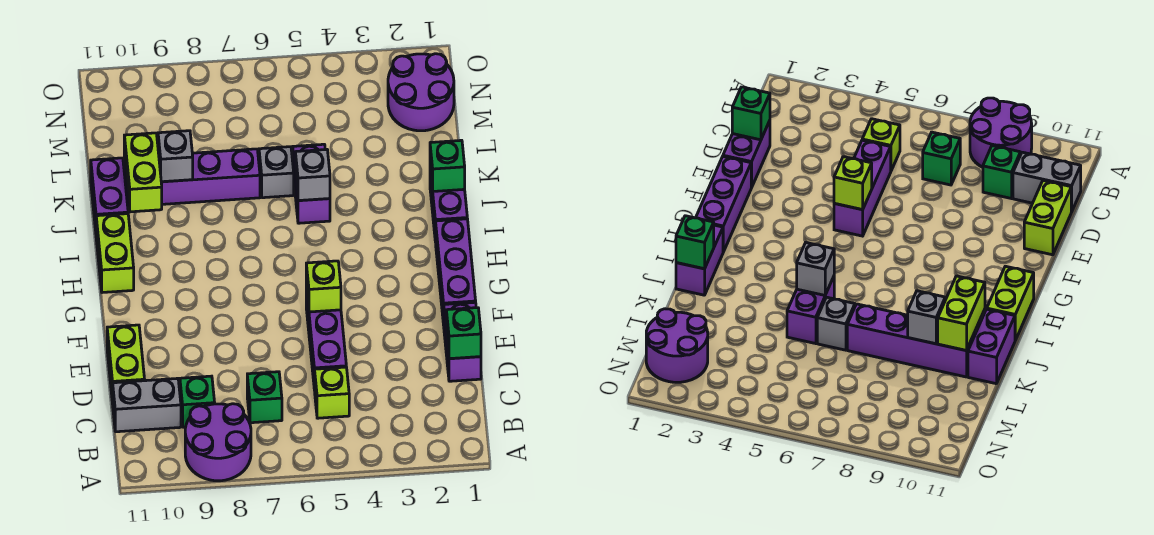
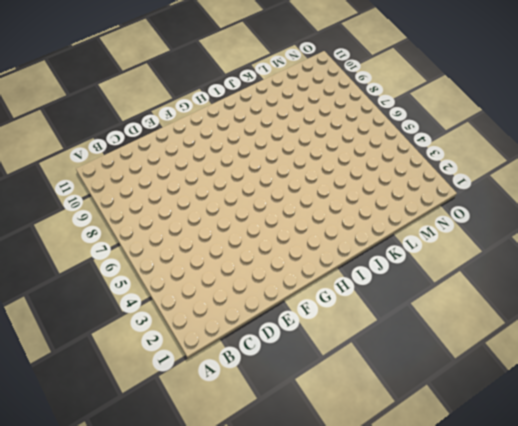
none -> purple round brick A8:B9 level 1
none -> lime brick C5 level 1
none -> green brick C7 level 1

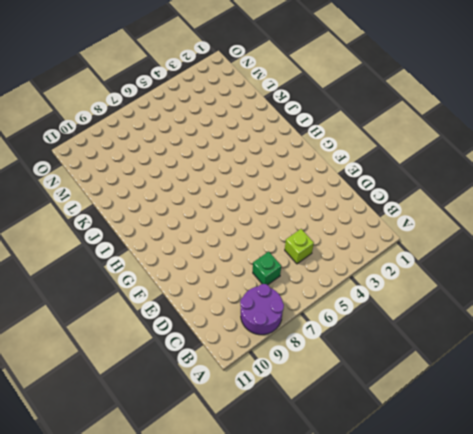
none -> green brick C9 level 1
none -> grey brick C10:C11 level 1
none -> purple brick D1:E1 level 1

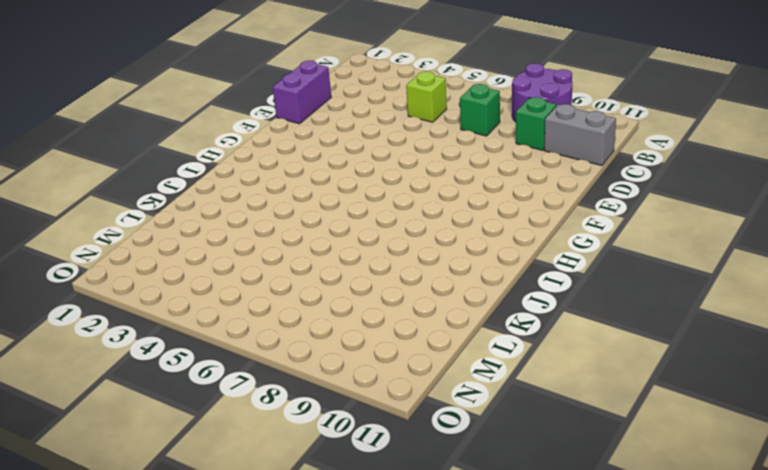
none -> purple brick D5:F5 level 1
none -> lime brick D11:E11 level 1
none -> purple brick F1:H1 level 1

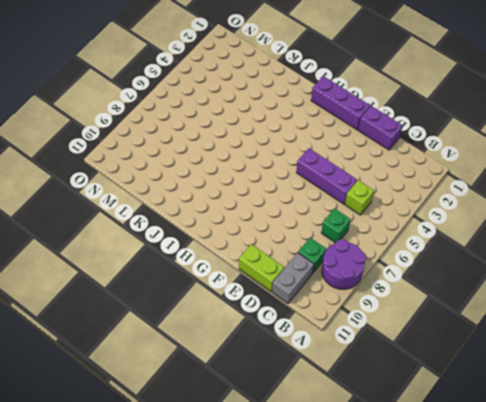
none -> lime brick H11:I11 level 1
none -> purple brick I1:J1 level 1
none -> purple brick J5:K5 level 1

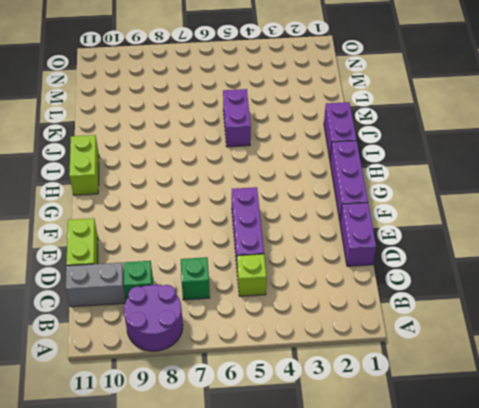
none -> purple brick J11:K11 level 1
none -> grey brick K6 level 1
none -> purple brick K7:K10 level 1

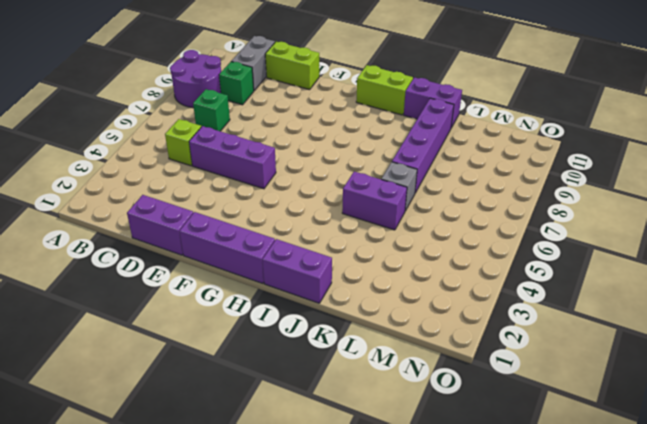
none -> purple round brick M1:N2 level 1
none -> green brick D1 level 2
none -> lime brick F5 level 2

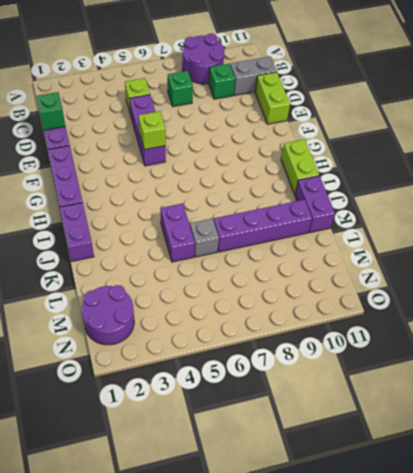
none -> green brick J1 level 2
none -> grey brick J5 level 2
none -> lime brick J10:K10 level 2

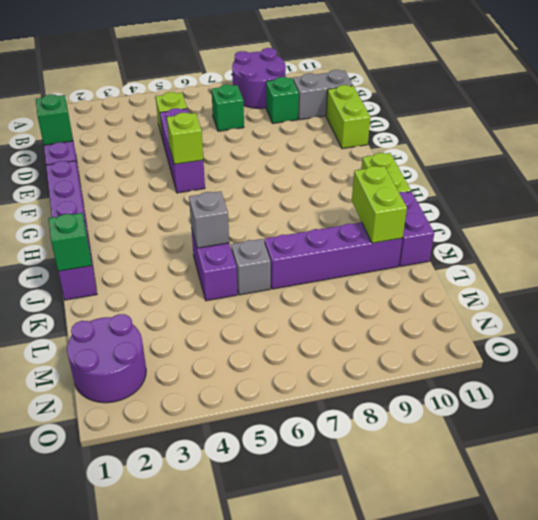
none -> grey brick K9 level 2

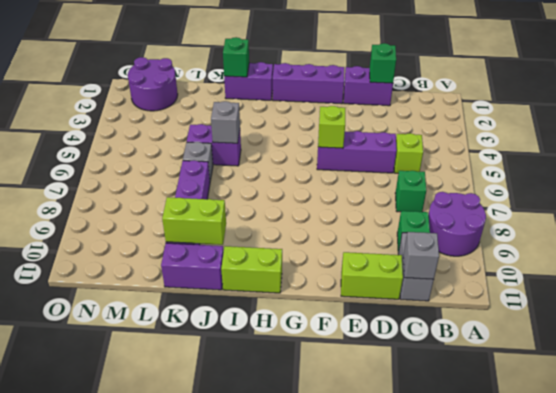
grey brick C11 level 2 -> grey brick K9 level 2

